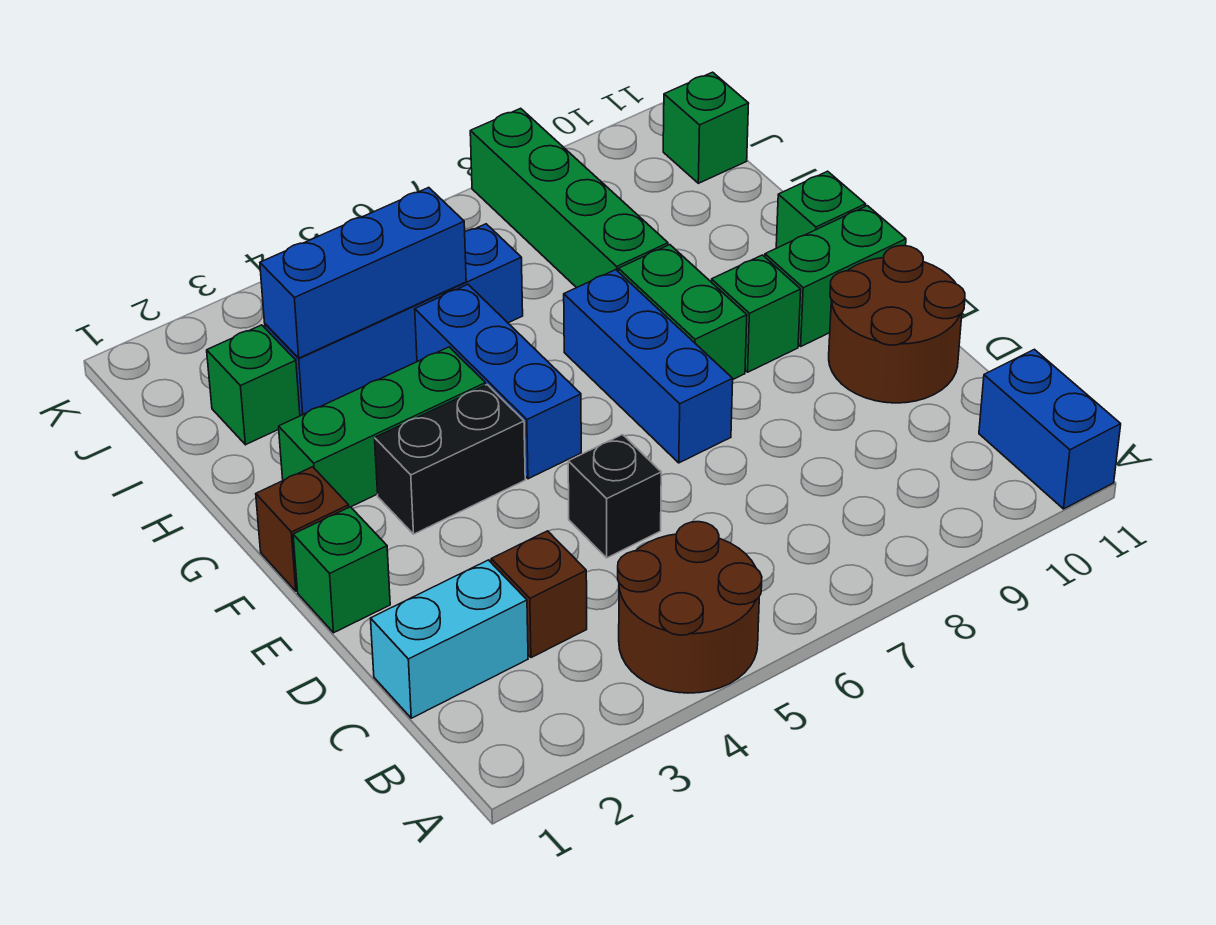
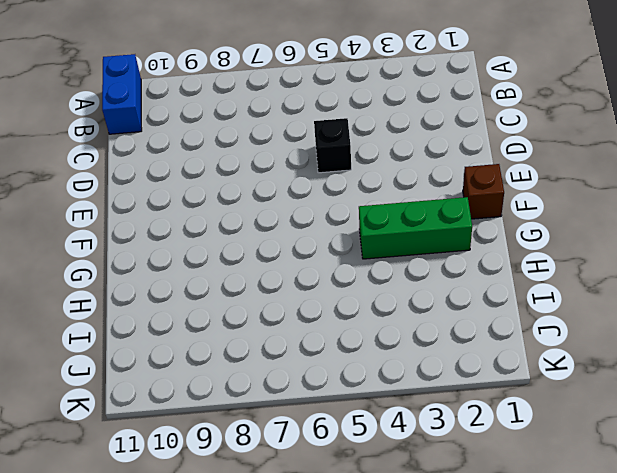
none -> brown round brick A4:B5 level 1
none -> cyan brick C1:C2 level 1
none -> brown brick C3 level 1

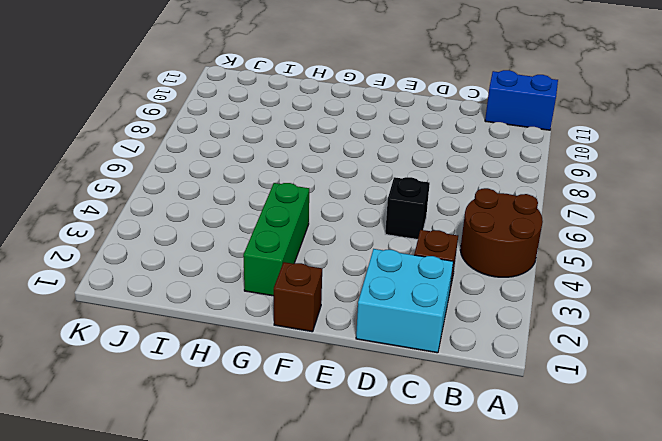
cyan brick C1:D2 level 1 -> cyan brick C1:C2 level 1
none -> brown round brick D10:E11 level 1
none -> green brick E1 level 1
none -> blue brick E7:G7 level 1

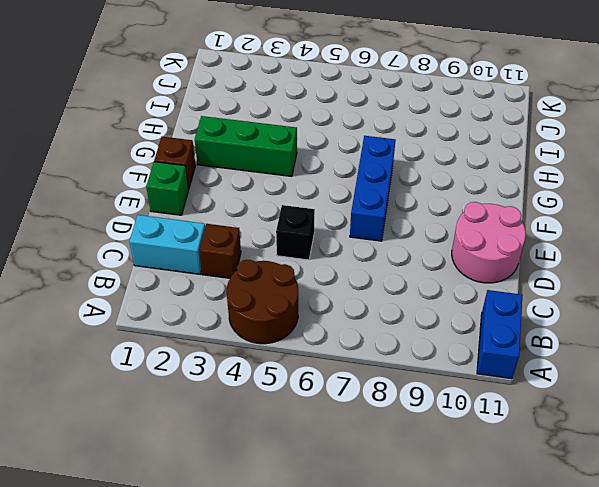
pink round brick D10:E11 level 1 -> brown round brick D10:E11 level 1
none -> black brick F3:F4 level 1
none -> blue brick F5:H5 level 1
none -> green brick F8:G8 level 1

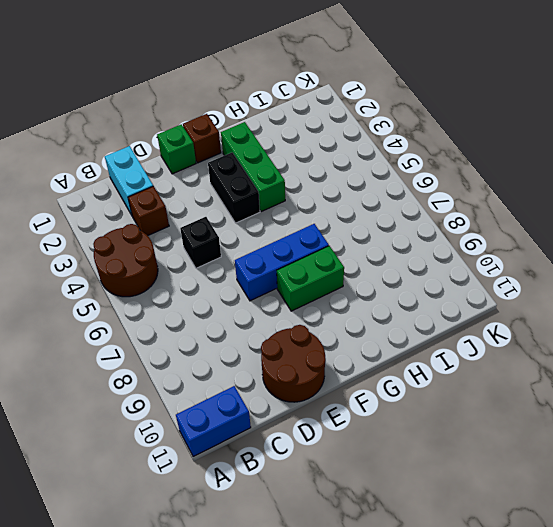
none -> blue brick F5:H5 level 1
none -> green brick F9 level 1
none -> green brick F10:F11 level 1

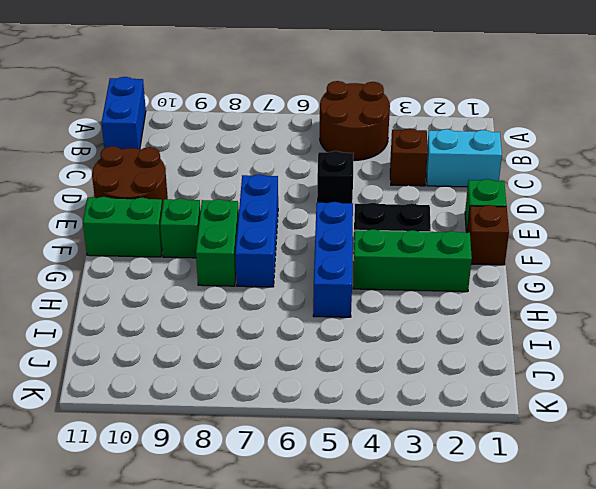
none -> green brick G11 level 1
none -> green brick H8:K8 level 1
none -> green brick I2 level 1

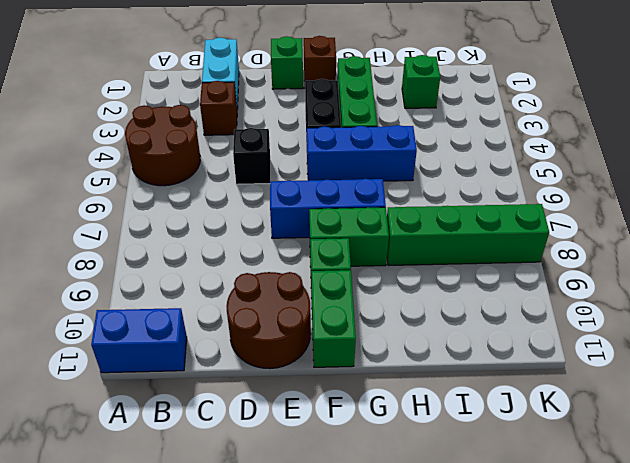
none -> green brick G11 level 1
none -> blue brick I3:I6 level 1
none -> green brick J11 level 1

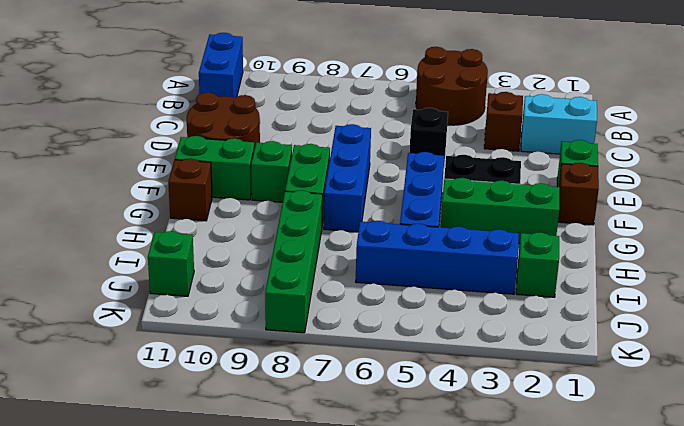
brown brick G11 level 1 -> green brick G11 level 1
none -> blue brick I3:I5 level 2

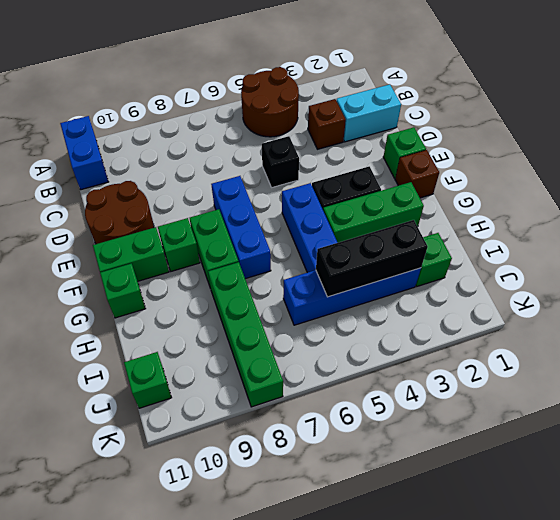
black brick I3:I5 level 2 -> blue brick I3:I5 level 2

